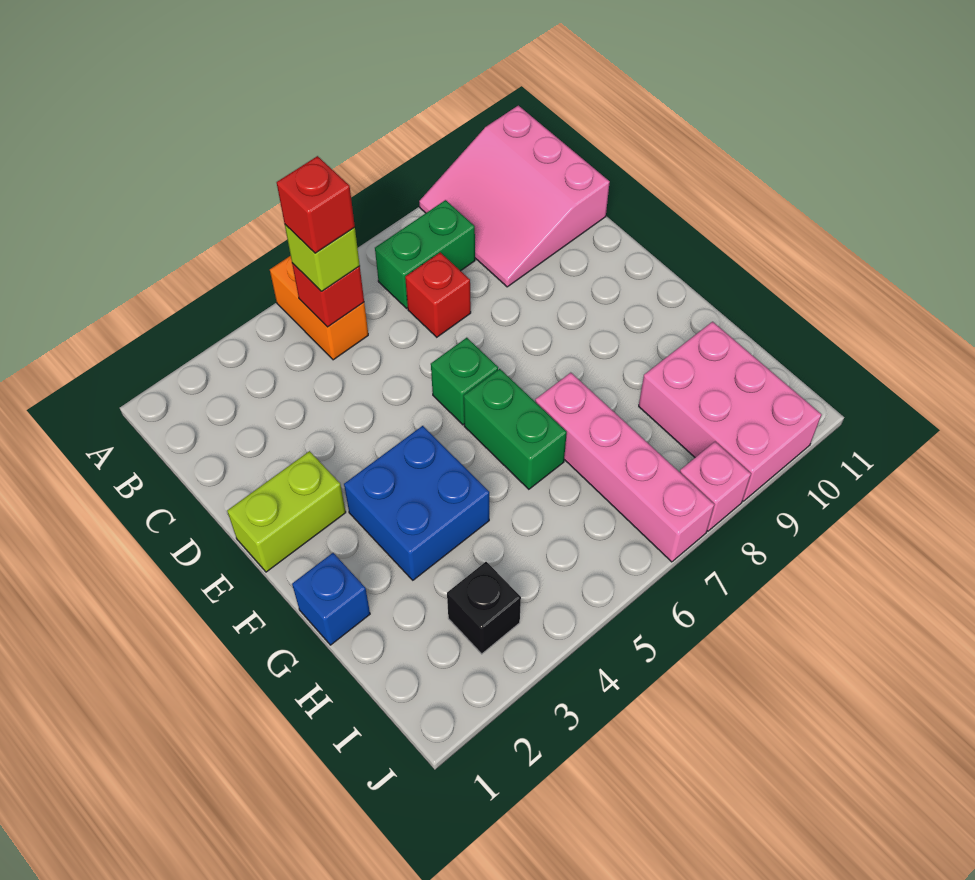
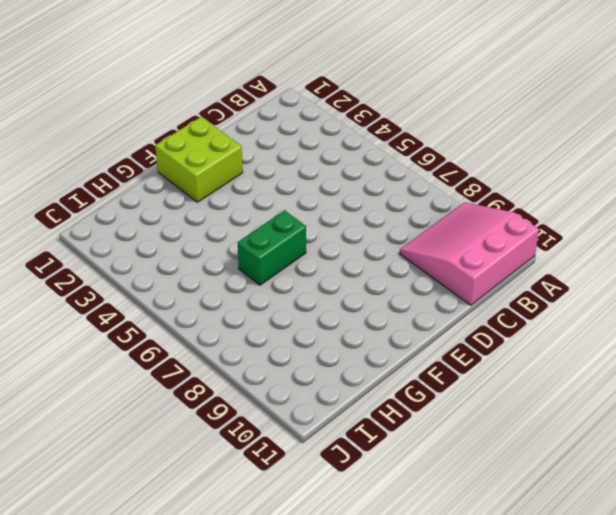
lime brick E1:F2 level 1 -> lime brick E1:E2 level 1
none -> orange brick A5:B5 level 1
none -> green brick B7:B8 level 1
none -> red brick C7 level 1

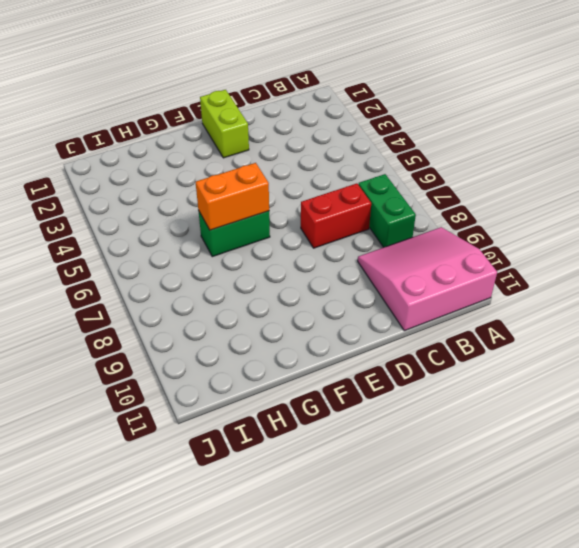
red brick C7:D7 level 1 -> red brick C7 level 1
orange brick F6:G6 level 2 -> orange brick A5:B5 level 1
none -> green brick E6 level 1
none -> blue brick F3:G4 level 1
none -> blue brick G1 level 1

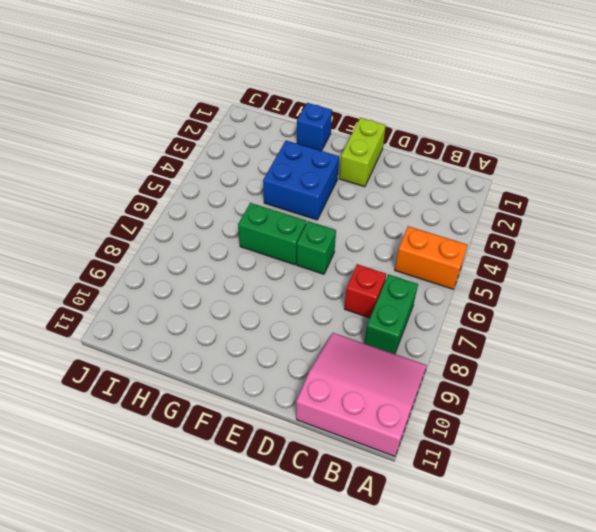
none -> pink brick G7:J7 level 1
none -> pink brick H9:J10 level 1
none -> black brick I3 level 1

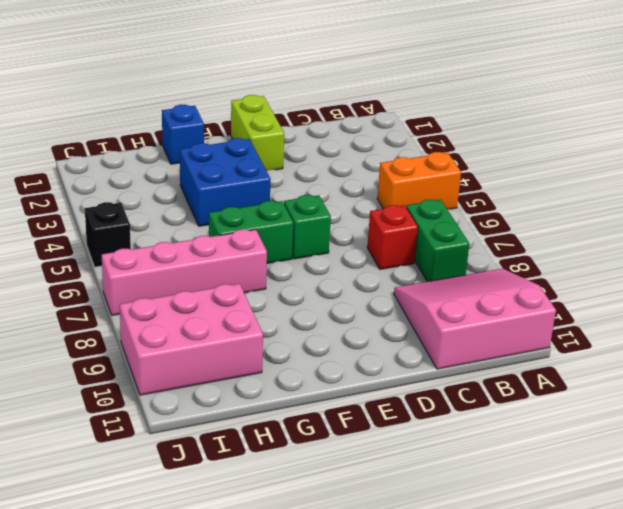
black brick J5 level 1 -> black brick I3 level 1
none -> pink brick J8 level 1
none -> red brick B5 level 2
none -> lime brick B5 level 3

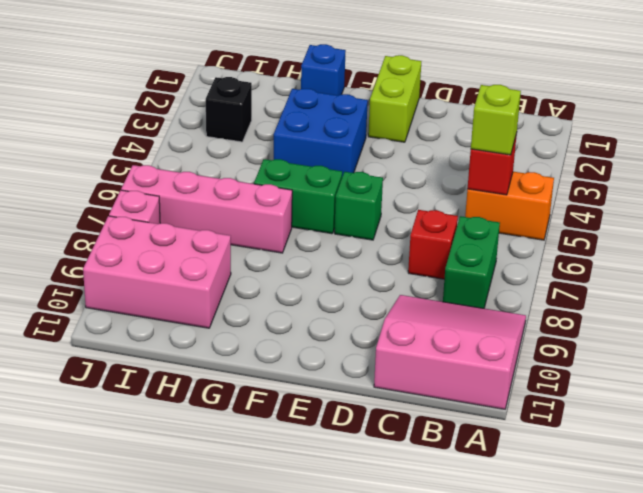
none -> red brick B5 level 4

